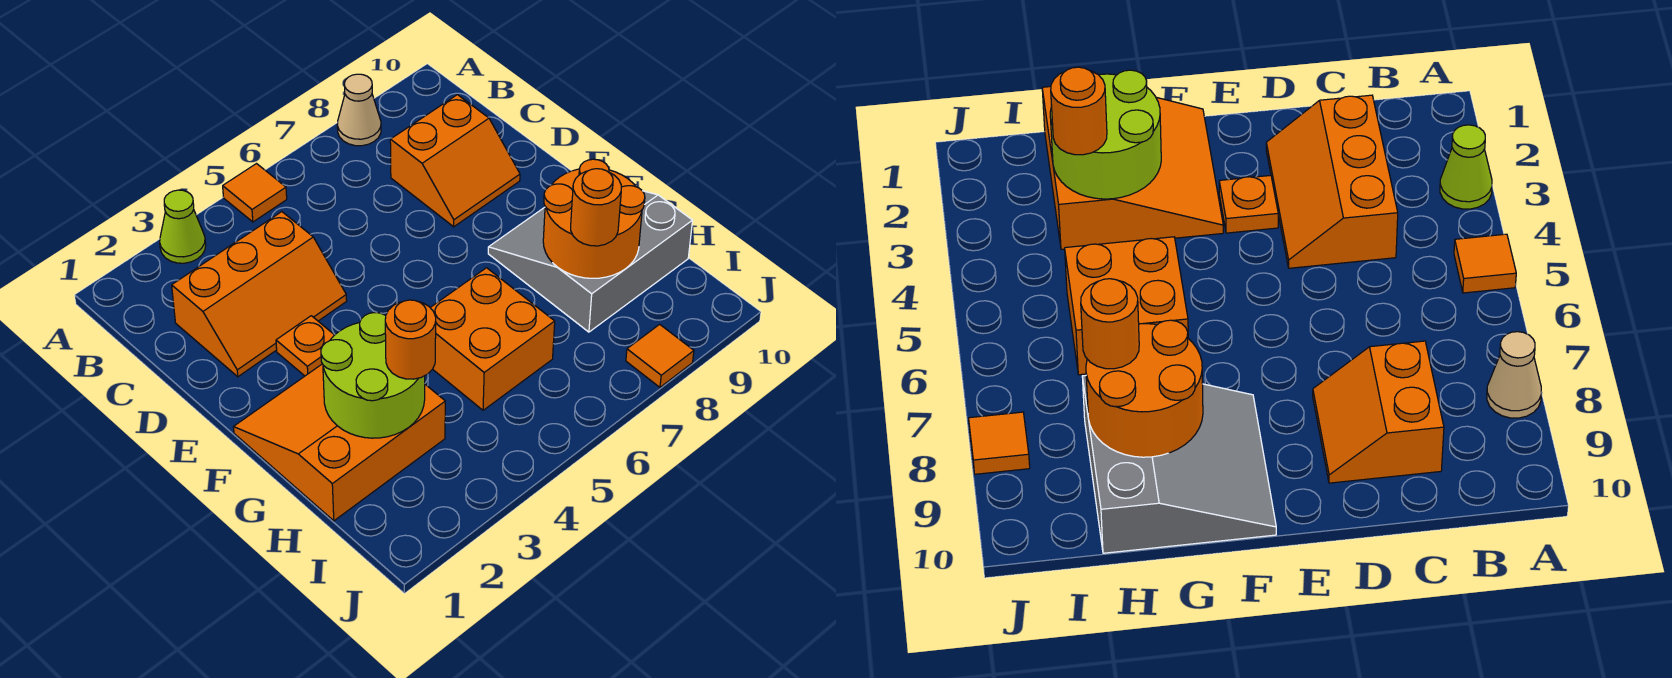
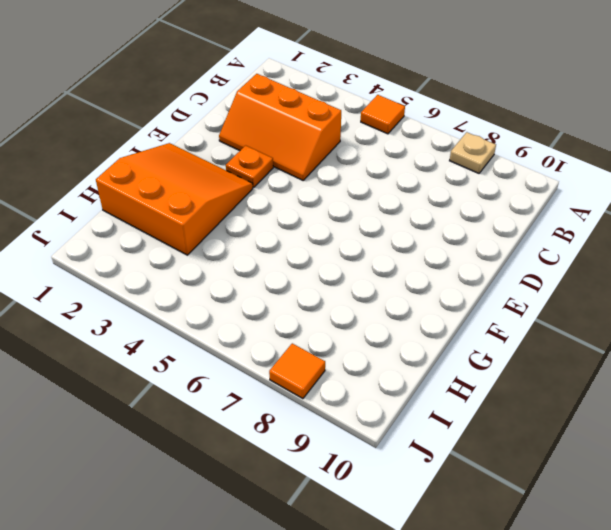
tan plate A8 level 1 -> tan cone A8 level 1
none -> lime cone A3 level 1
none -> orange slope C8:D9 level 1 top C
none -> grey slope F8:H10 level 1 top H

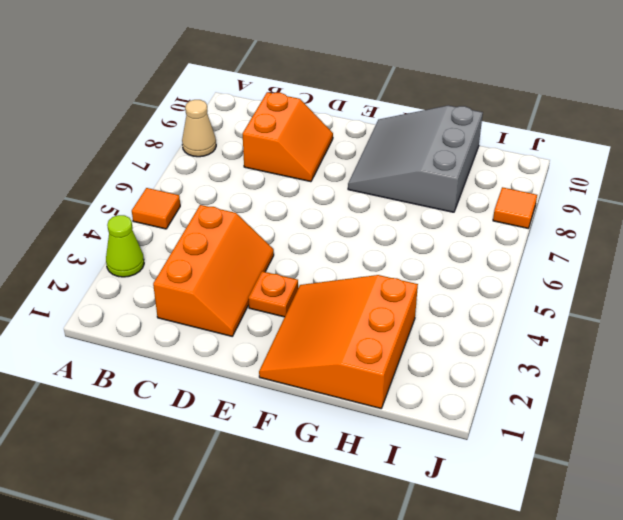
none -> orange brick G5:H6 level 1
none -> lime round brick G2:H3 level 2
none -> orange round brick G8:H9 level 2

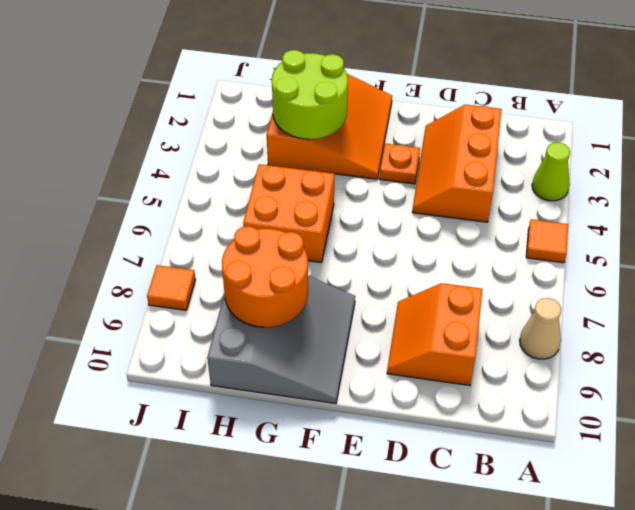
none -> orange round brick H3 level 3
none -> orange round brick H8 level 3

